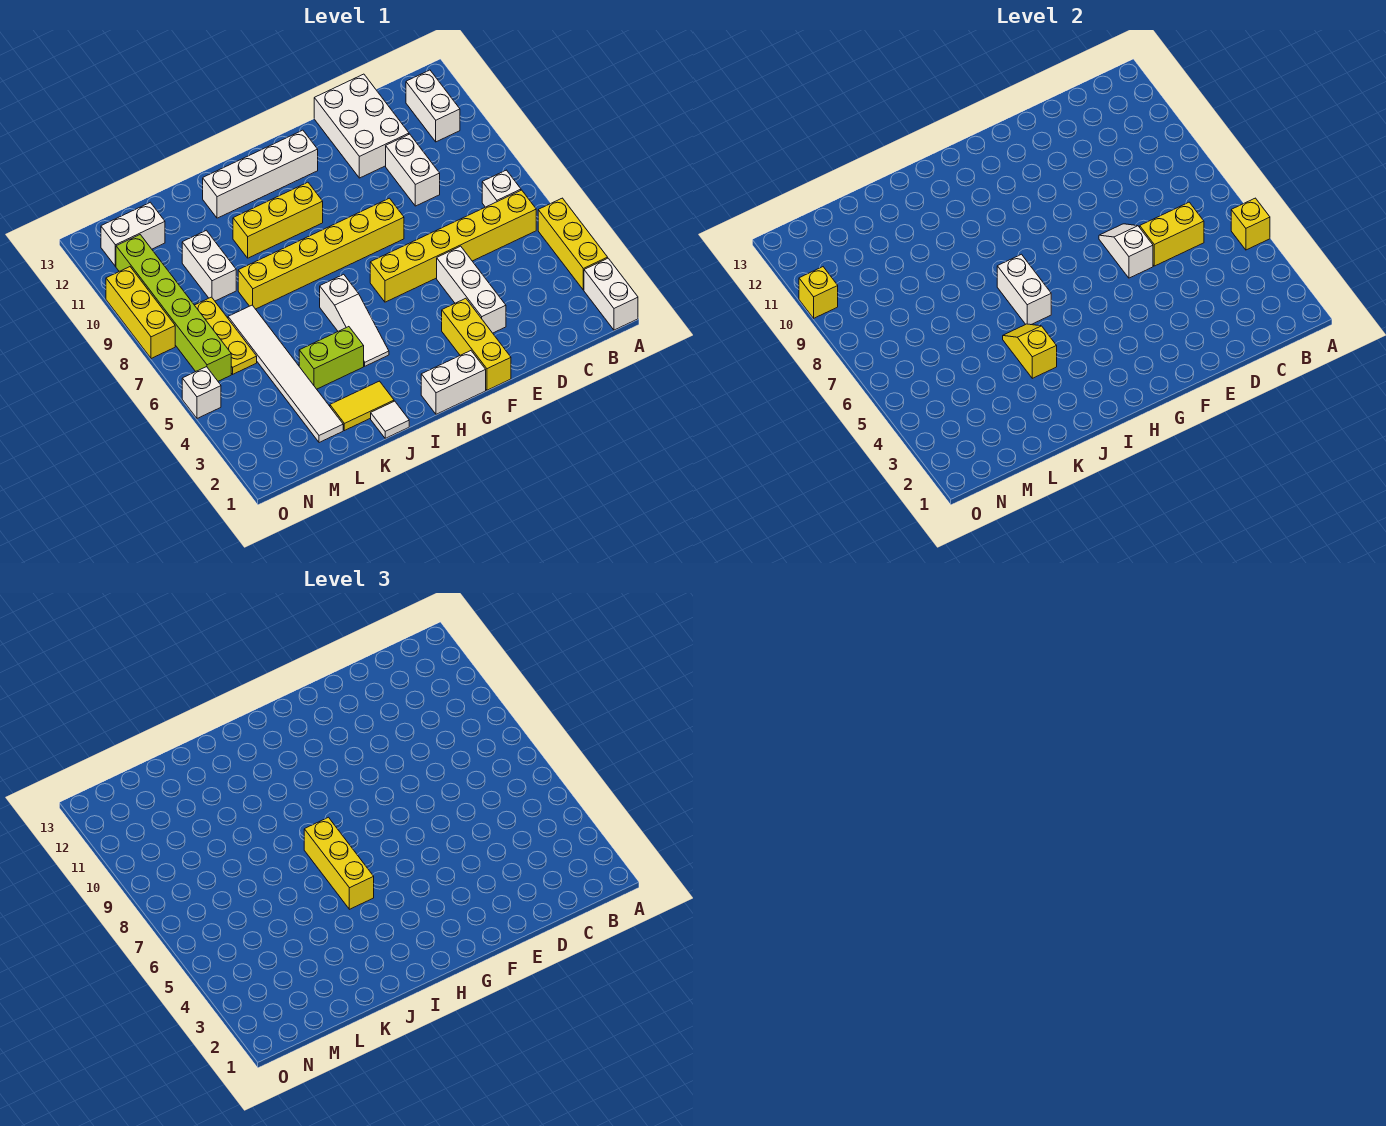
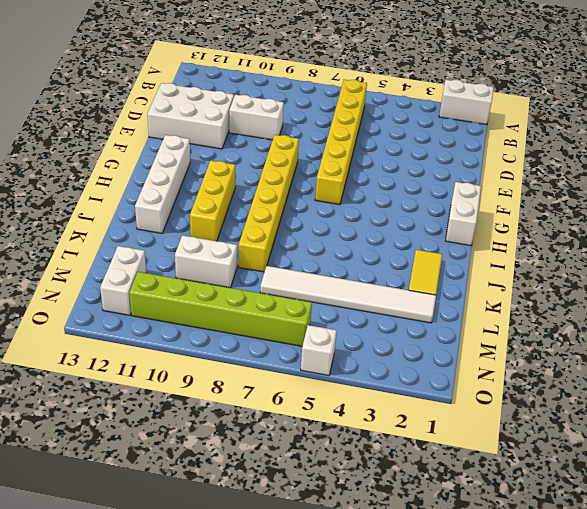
none -> yellow brick A3:A5 level 1
none -> white brick B7 level 1
none -> white brick B11:B12 level 1
none -> white brick E3:E5 level 1

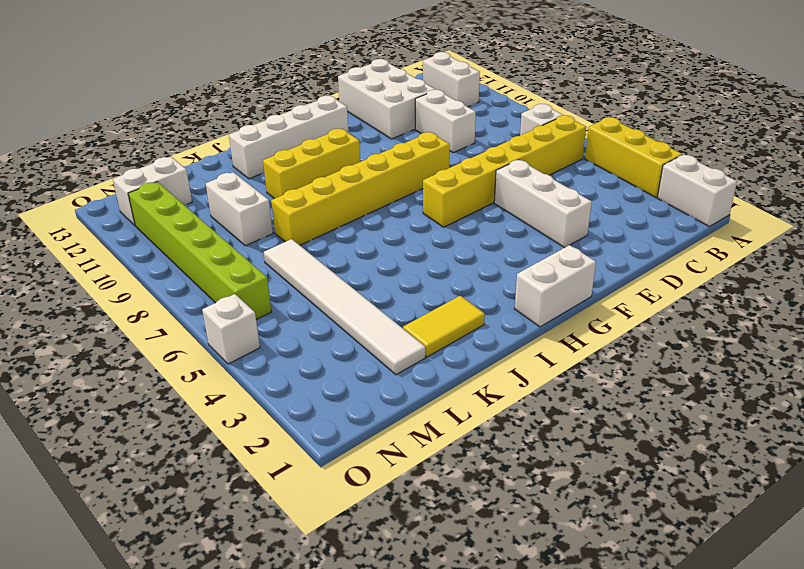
none -> yellow brick F1:F3 level 1
none -> white slope I4:I6 level 1 top 6
none -> white tile J1 level 1
none -> lime brick J4:K4 level 1

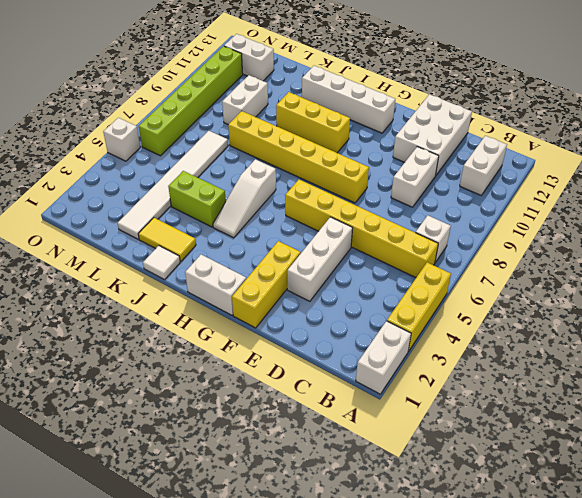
none -> yellow plate M6:M8 level 1
none -> yellow brick O8:O10 level 1
none -> yellow brick A5 level 2
none -> yellow brick C6:D6 level 2

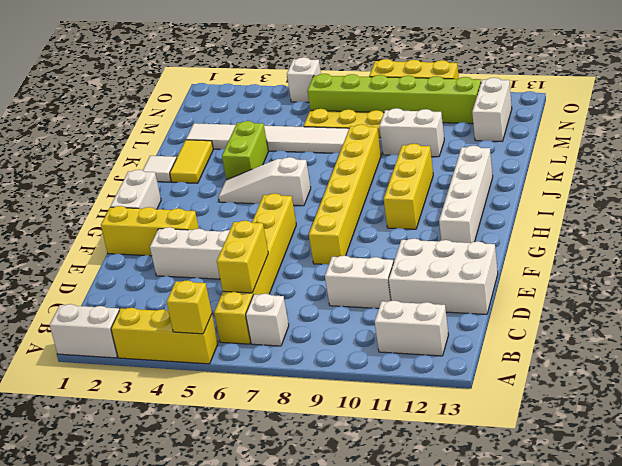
none -> white slope E6:E7 level 2 top 6
none -> white brick I6:I7 level 2
none -> yellow slope J4:J5 level 2 top 4
none -> yellow brick O10 level 2

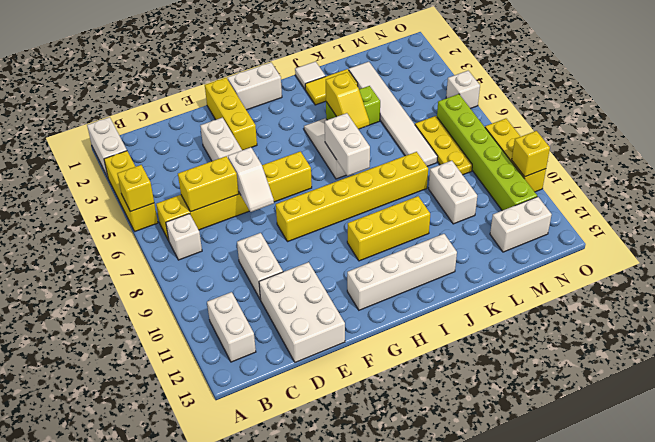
none -> yellow brick I5:I7 level 3

